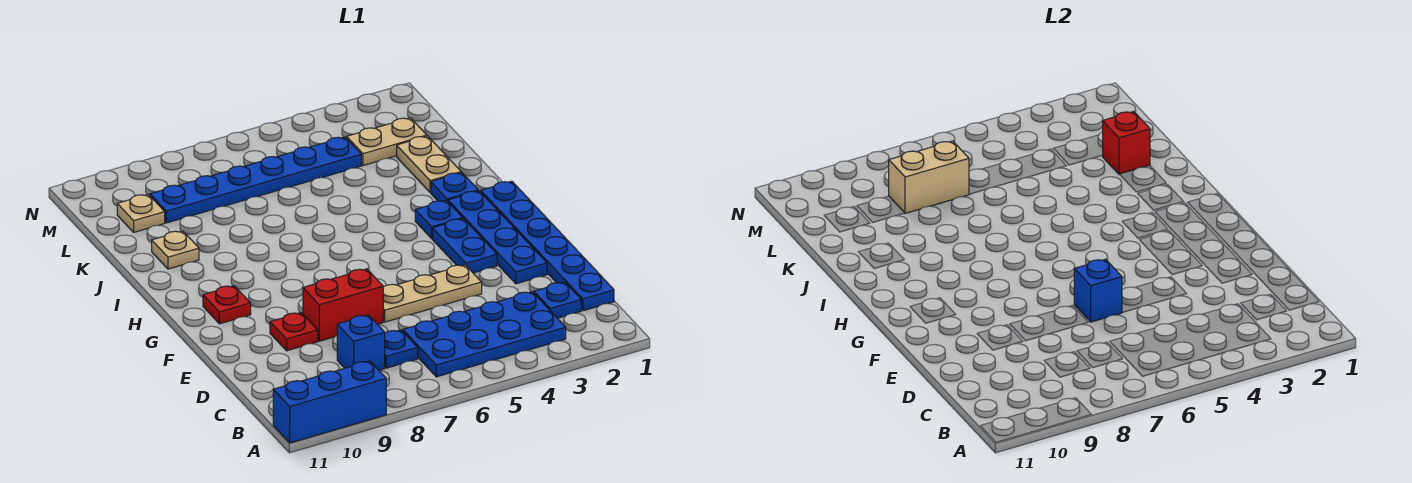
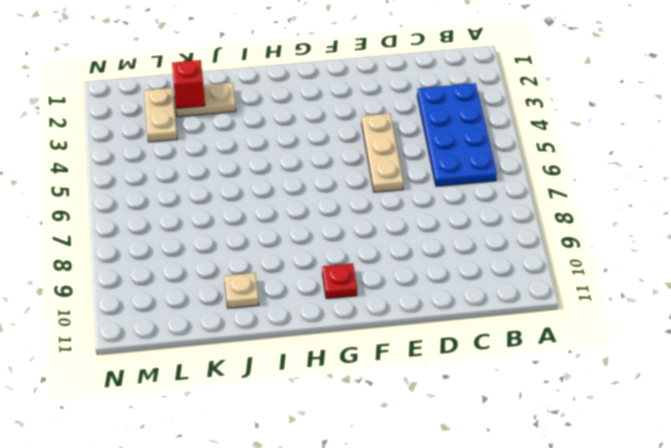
none -> blue brick A9:A11 level 1
none -> blue plate C1:H1 level 1
none -> blue plate C2 level 1

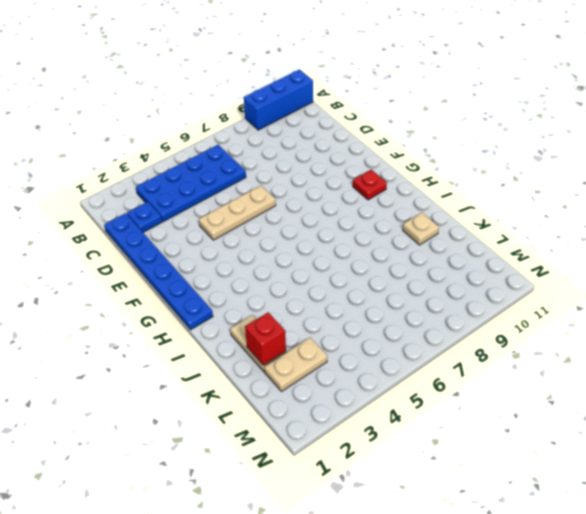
none -> blue plate C7 level 1
none -> blue brick C8 level 1
none -> blue plate E2:H2 level 1

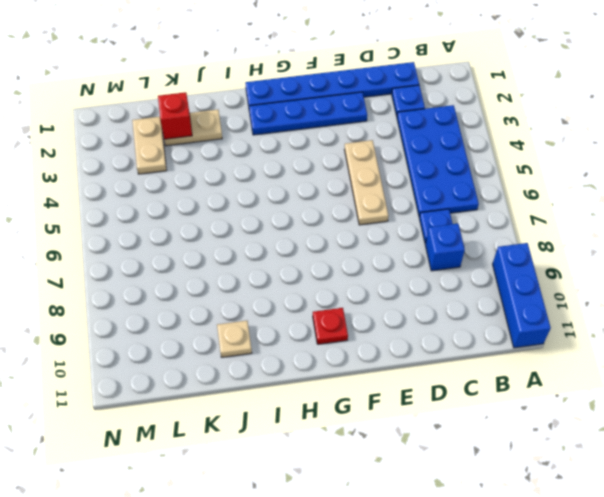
none -> red brick E7:E8 level 1
none -> red plate E9 level 1
none -> blue plate F3:G3 level 1

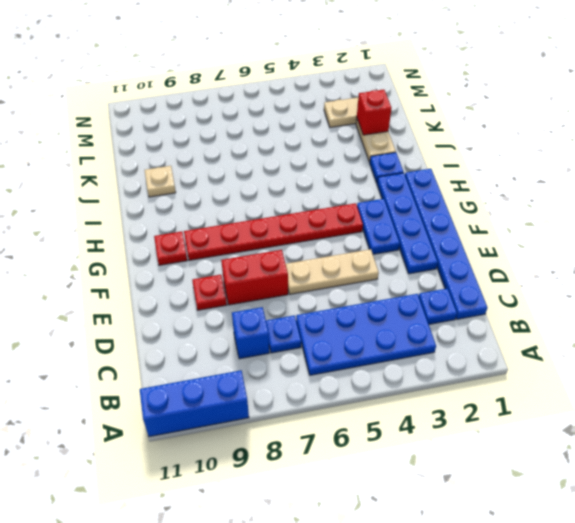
red plate G4:G9 level 1 -> none
none -> blue plate H3 level 1
none -> blue plate L4:L9 level 1
none -> tan plate L10 level 1

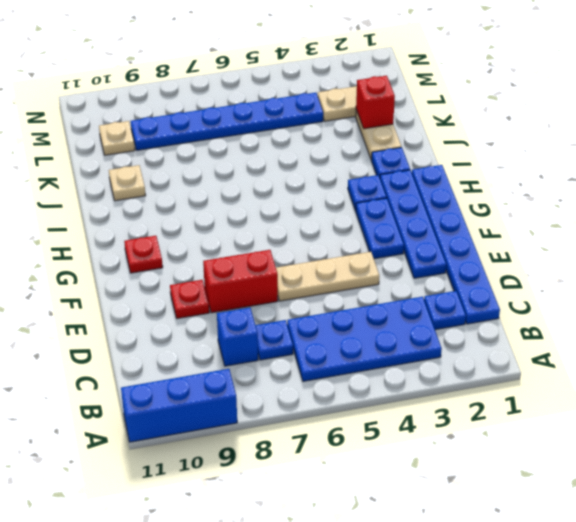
none -> blue brick E6 level 2
none -> tan brick L7:L8 level 2

